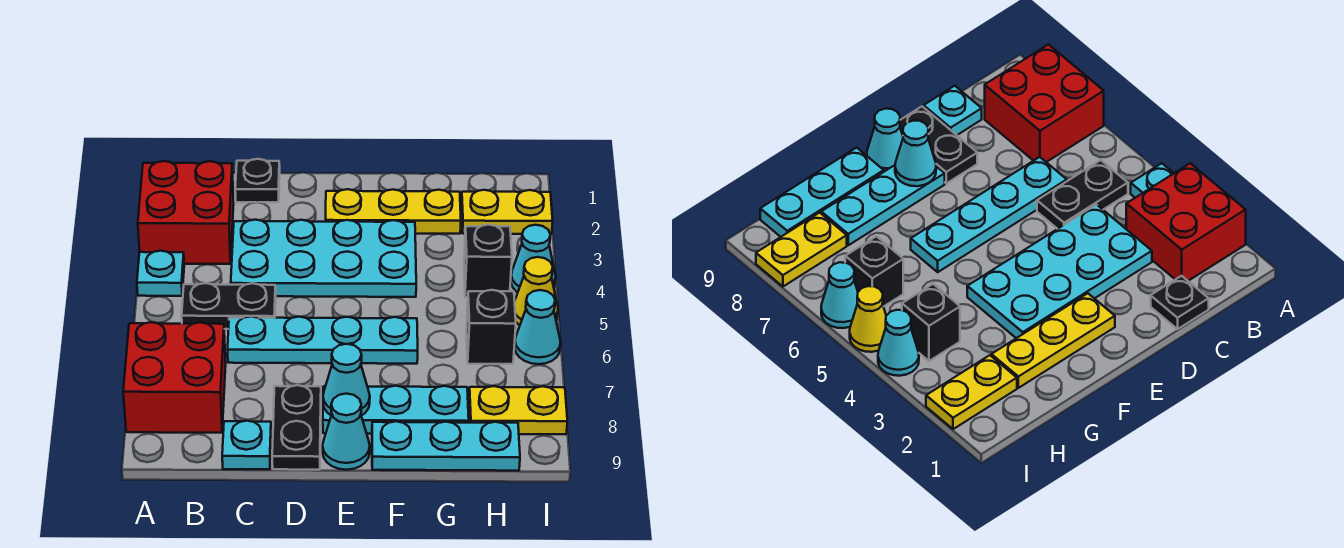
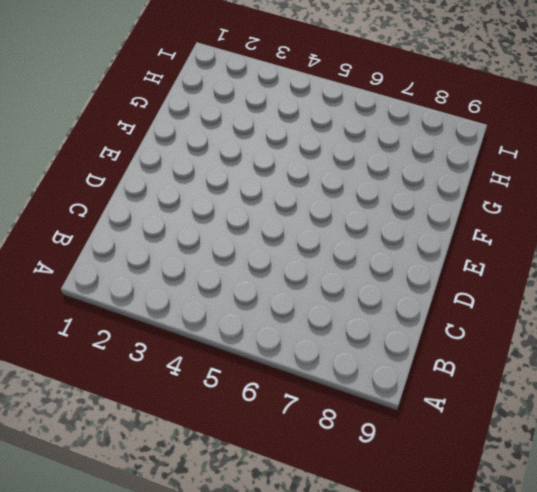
none -> red brick A2:B3 level 1
none -> cyan plate A4 level 1
none -> red brick A7:B8 level 1

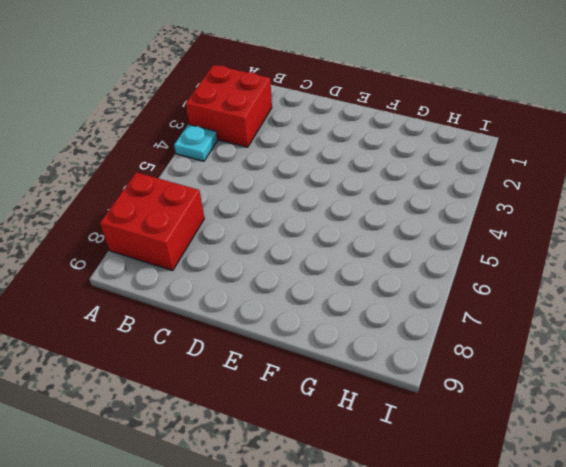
none -> black plate B5:C5 level 1
none -> black plate C1 level 1
none -> cyan plate C3:F4 level 1

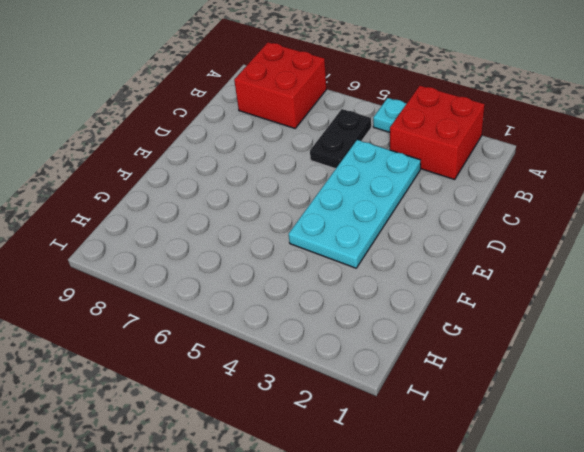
none -> black plate C1 level 1
none -> cyan plate C6:F6 level 1
none -> cyan plate C9 level 1

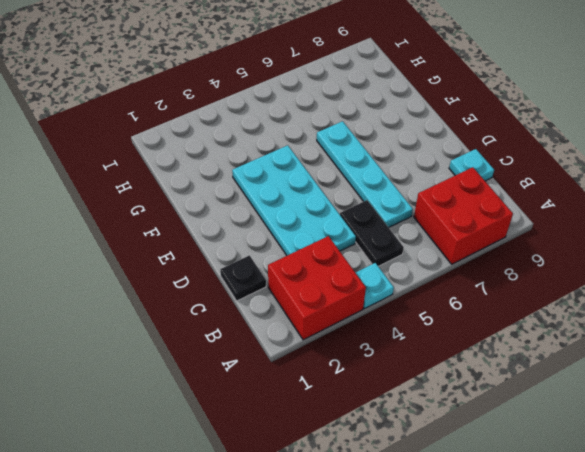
none -> black plate D8:D9 level 1
none -> yellow plate E2:G2 level 1
none -> cyan plate E8:G8 level 1

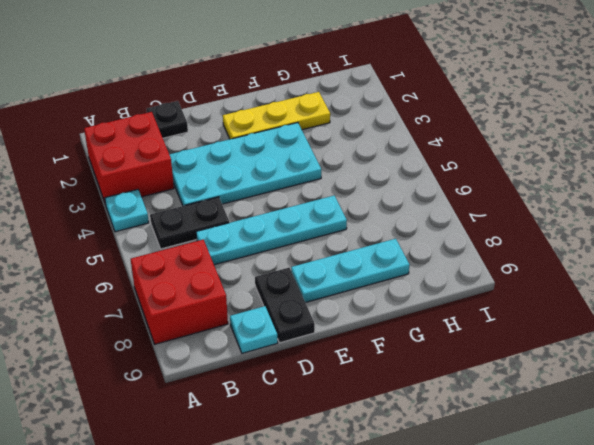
none -> cyan cone E9 level 1
none -> cyan plate F9:H9 level 1
none -> yellow plate H2:I2 level 1

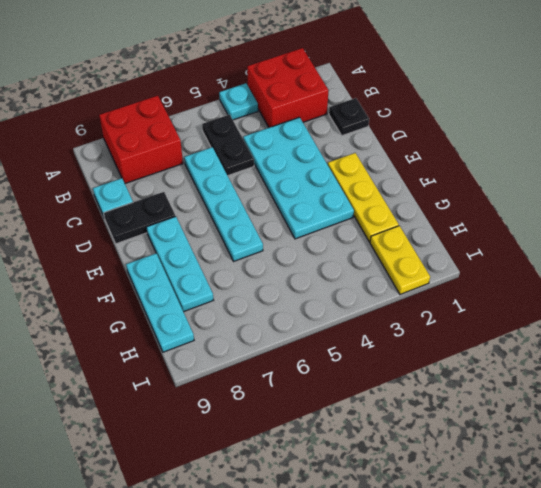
none -> cyan cone E9 level 1
none -> black brick H4 level 1
none -> black brick H6 level 1

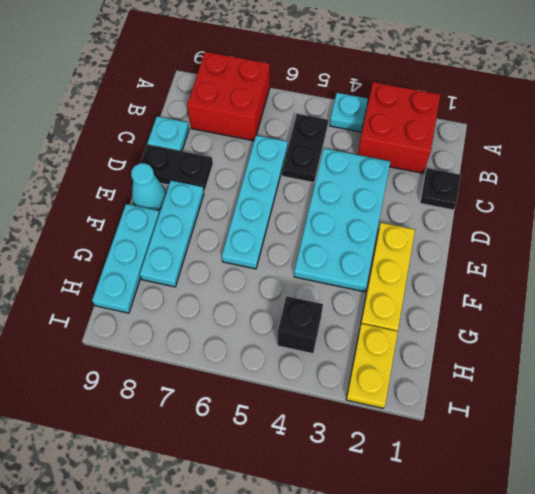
none -> black brick H6 level 1
none -> yellow plate H8:I8 level 1
none -> cyan cone I4 level 1

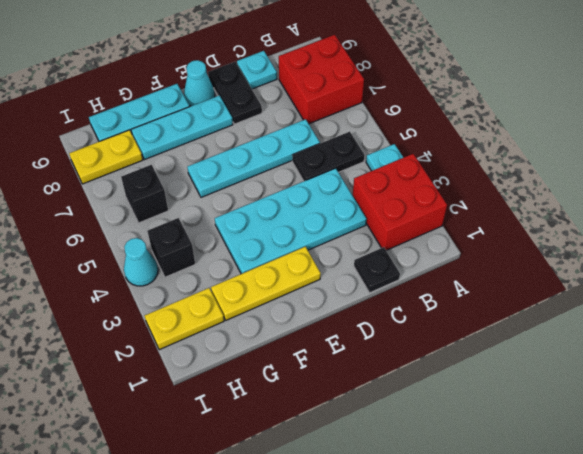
none -> yellow cone I5 level 1
none -> cyan cone I6 level 1
none -> cyan cone E8 level 2

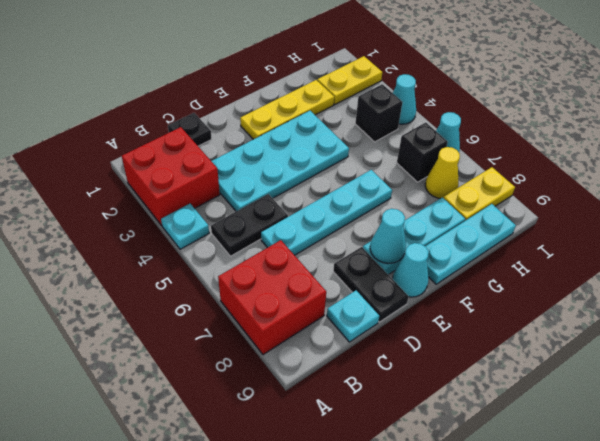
yellow cone H7 level 1 -> yellow cone I5 level 1

